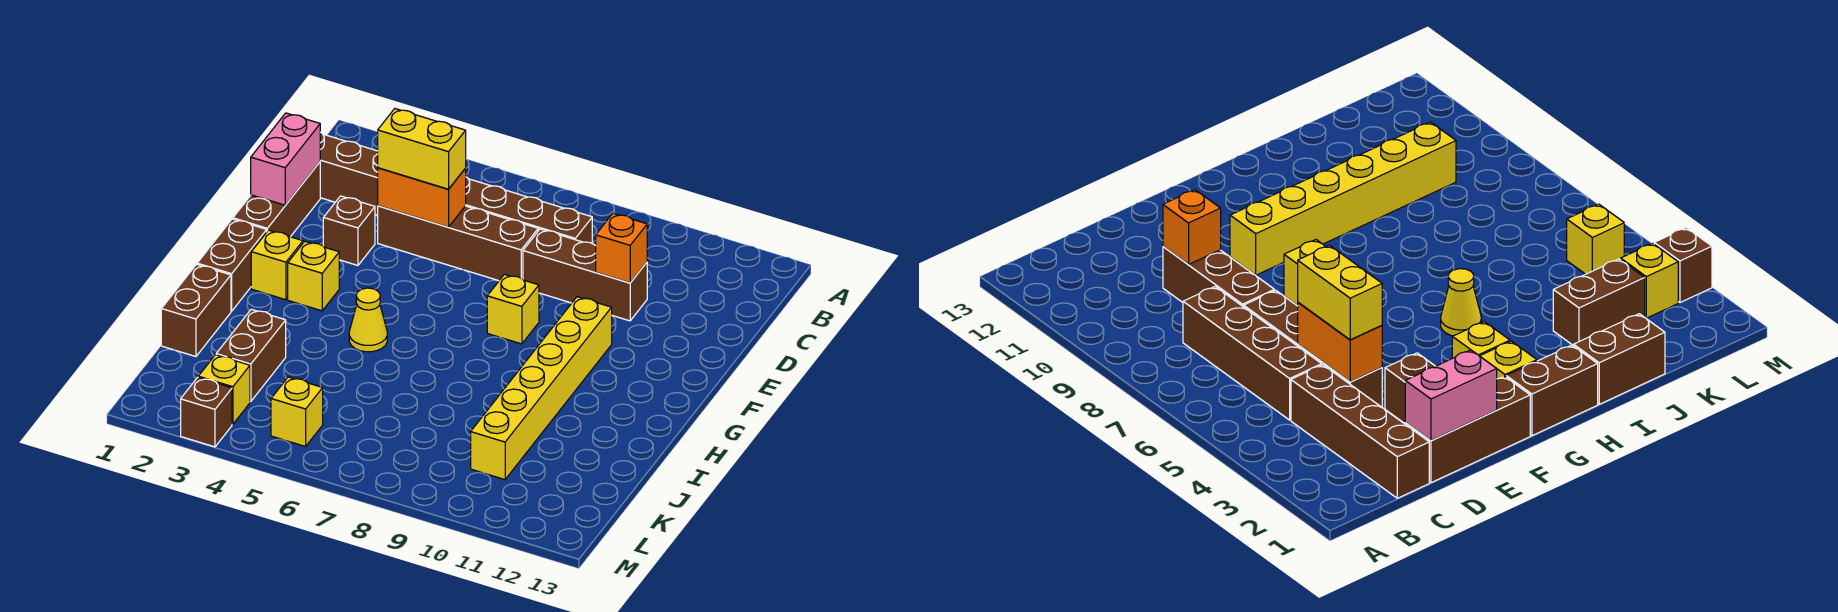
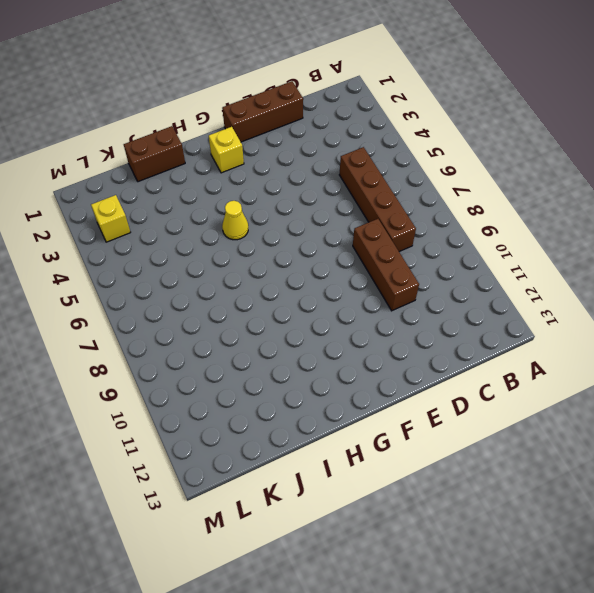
none -> brown brick C1:C4 level 1
none -> brown brick D4:D7 level 1
none -> brown brick E3 level 1

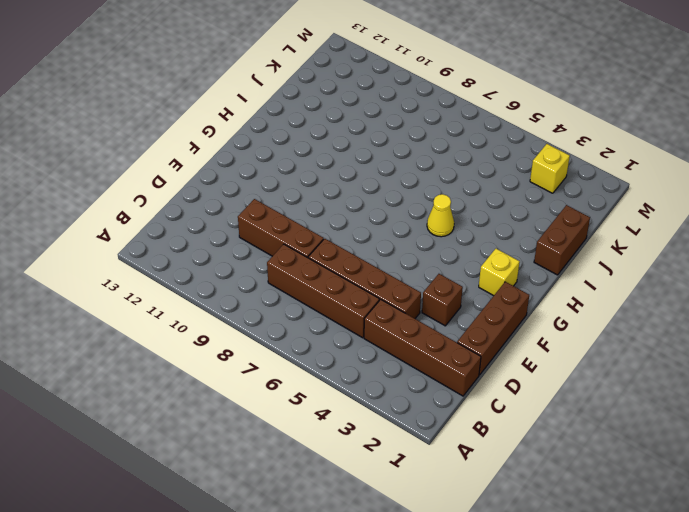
none -> yellow brick F8 level 1
none -> yellow brick F10:K10 level 1
none -> brown brick G1:H1 level 1

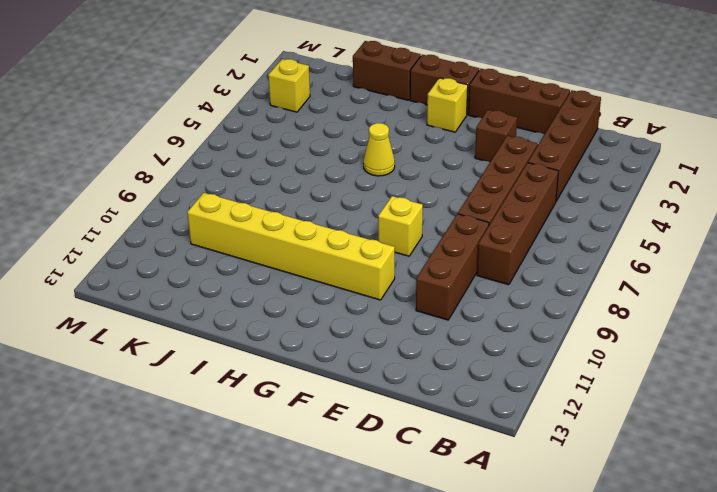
none -> yellow brick G3 level 1
none -> brown brick J3:K3 level 1
none -> yellow brick L5 level 1

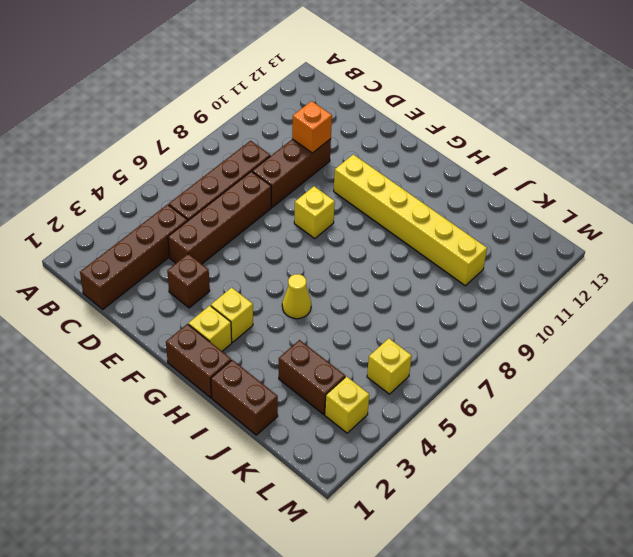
none -> brown brick D1:F1 level 1
none -> brown brick M3 level 1
none -> pink brick D1:E1 level 2

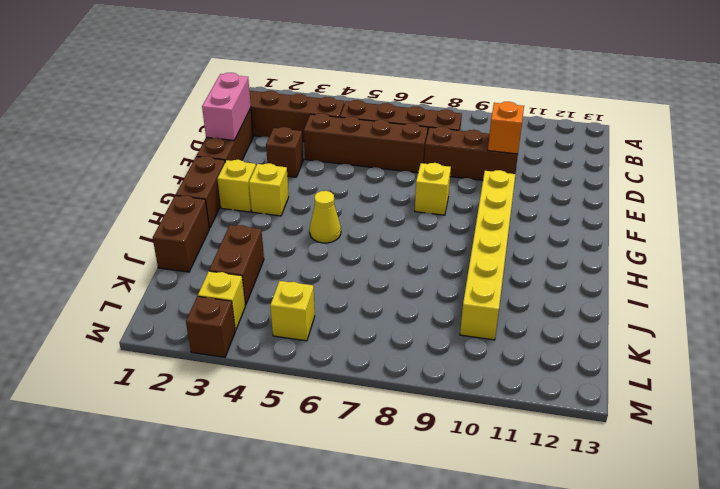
none -> orange brick D4:D5 level 2
none -> yellow brick D4:D5 level 3

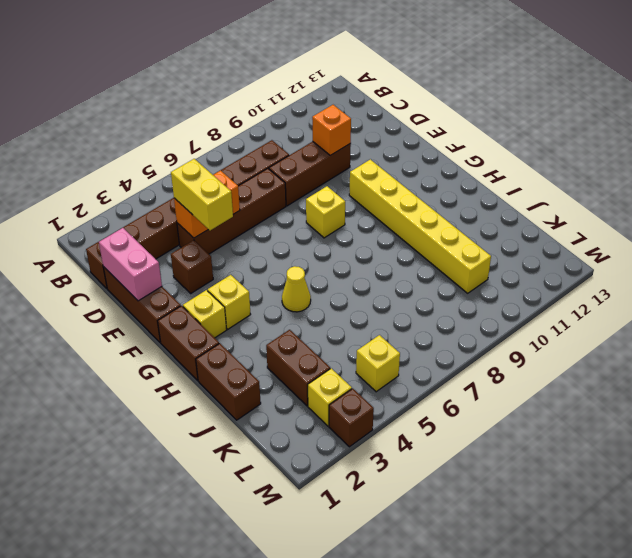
yellow brick D4:E4 level 3 -> yellow brick D4:D5 level 3

